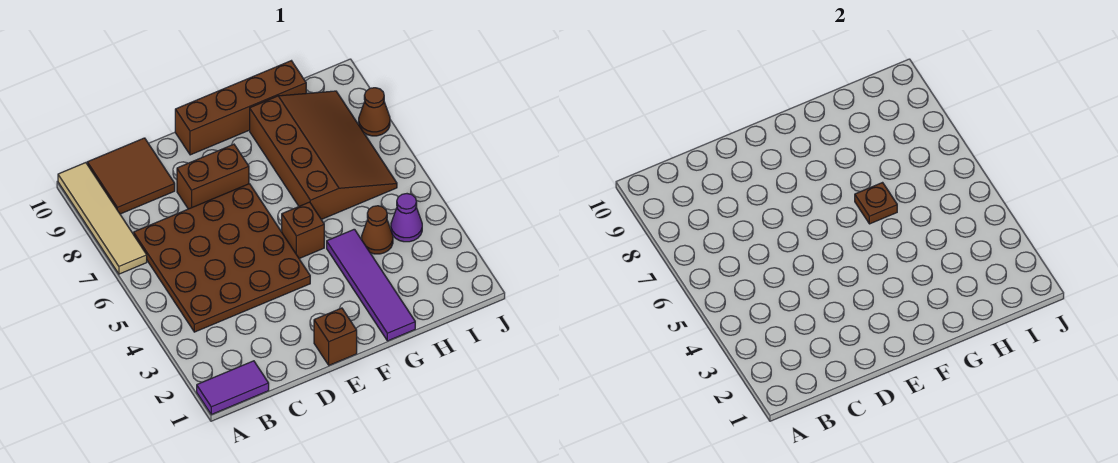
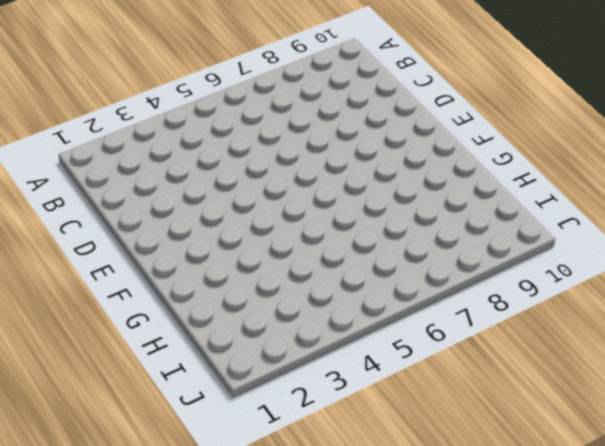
none -> purple tile A1:B1 level 1
none -> tan tile A7:A10 level 1
none -> brown plate B4:E7 level 1

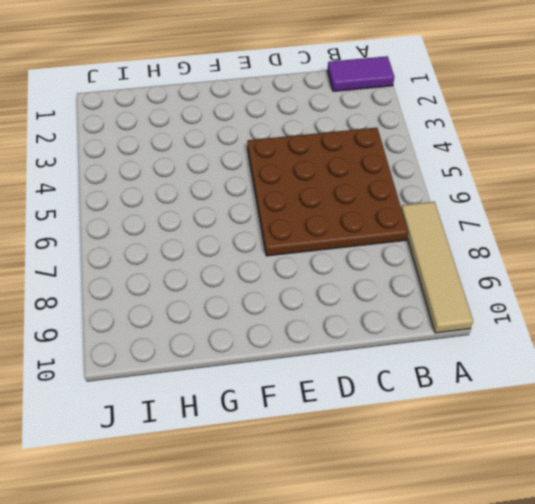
none -> brown tile B9:C10 level 1
none -> brown brick D8:E8 level 1
none -> brown brick E1 level 1

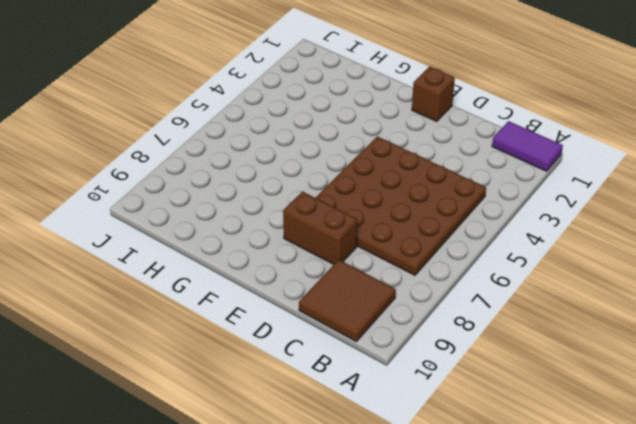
none -> tan tile A7:A10 level 1
none -> brown brick E10:H10 level 1
none -> brown brick F5 level 1

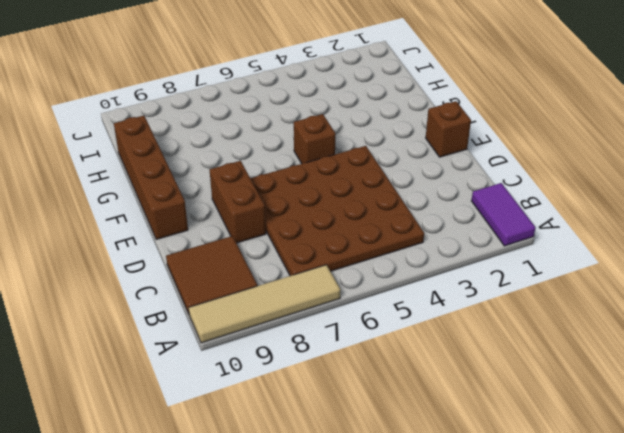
none -> purple tile G1:G4 level 1
none -> brown slope G6:I9 level 1 top G
none -> brown cone H4 level 1

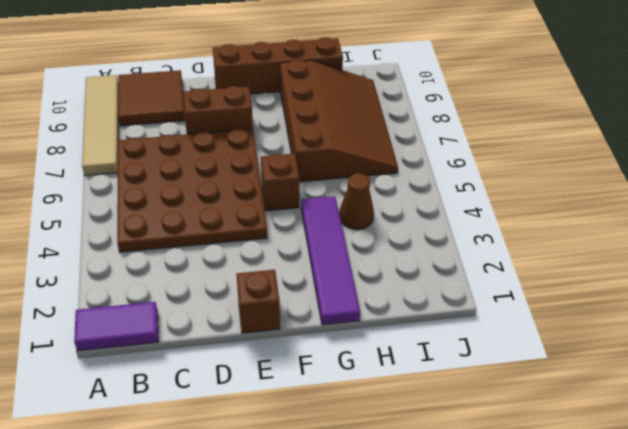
none -> purple cone I4 level 1
none -> brown cone J8 level 1
none -> brown plate G6 level 2

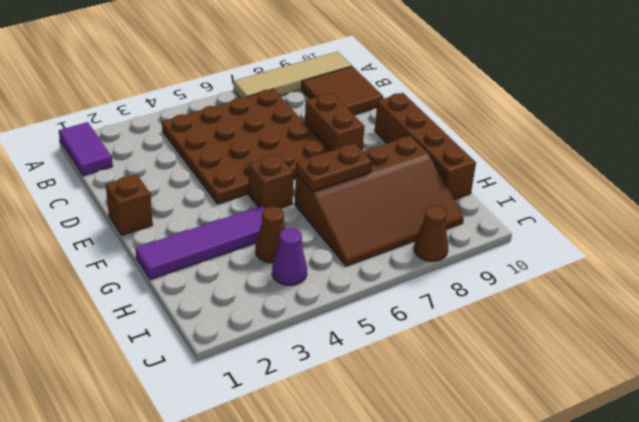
brown plate G6:G7 level 2 -> brown plate G6 level 2

